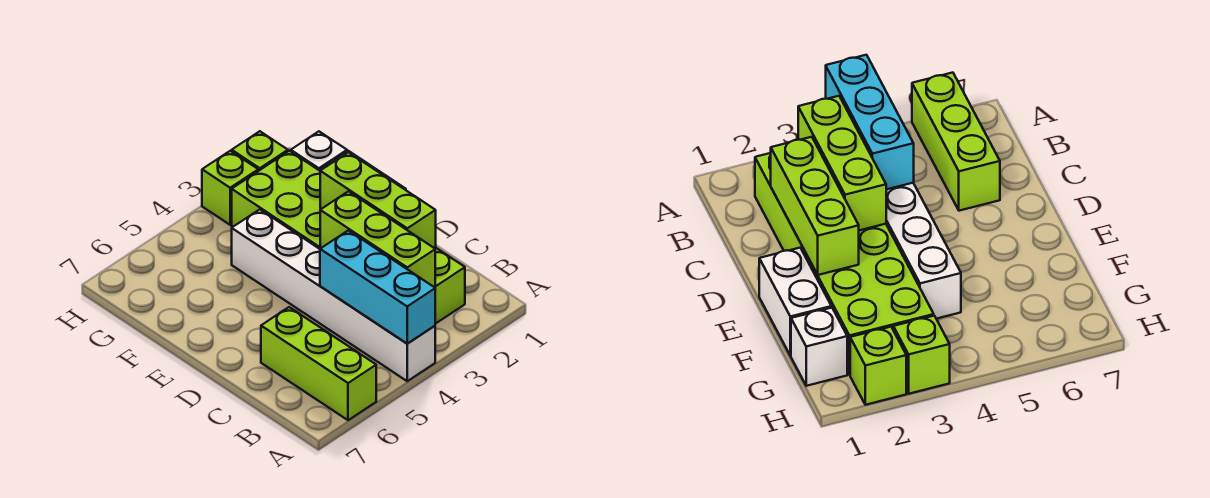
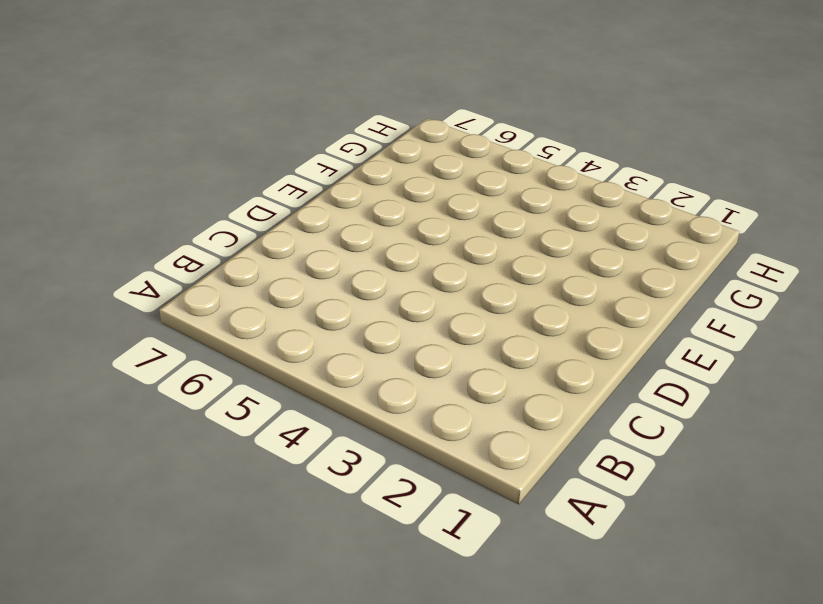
none -> white brick A4:F4 level 1
none -> lime brick A6:C6 level 1

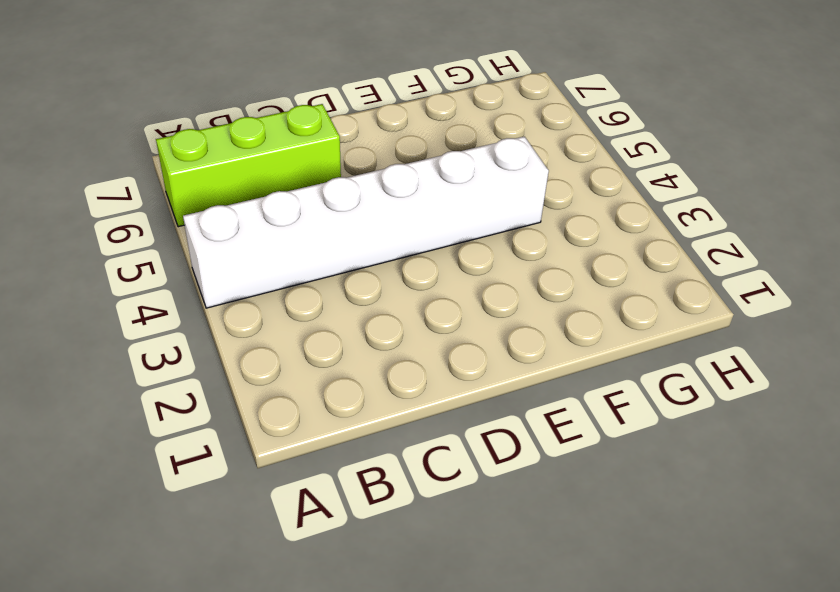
none -> lime brick B2:G3 level 1
none -> white brick E1:F1 level 1

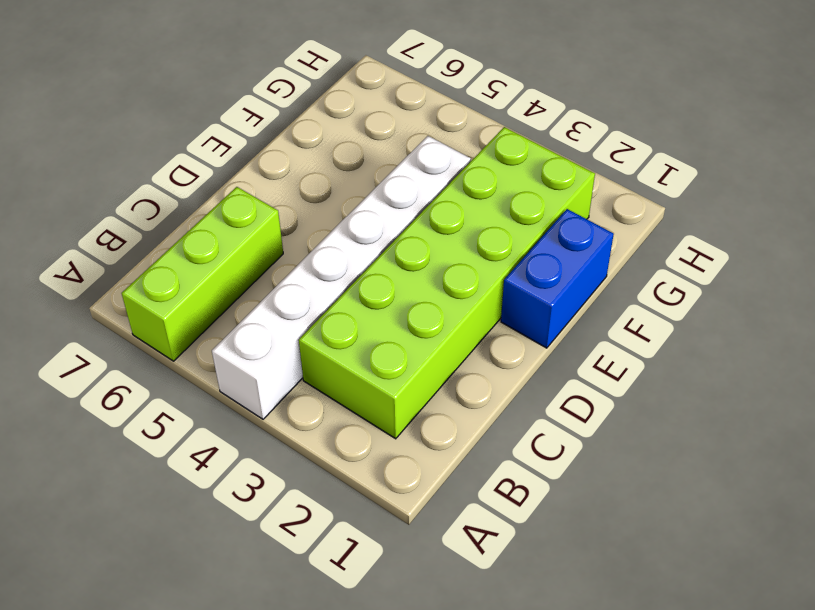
blue brick E1:F1 level 1 -> white brick E1:F1 level 1
none -> white brick G1 level 1
none -> lime brick H2 level 1

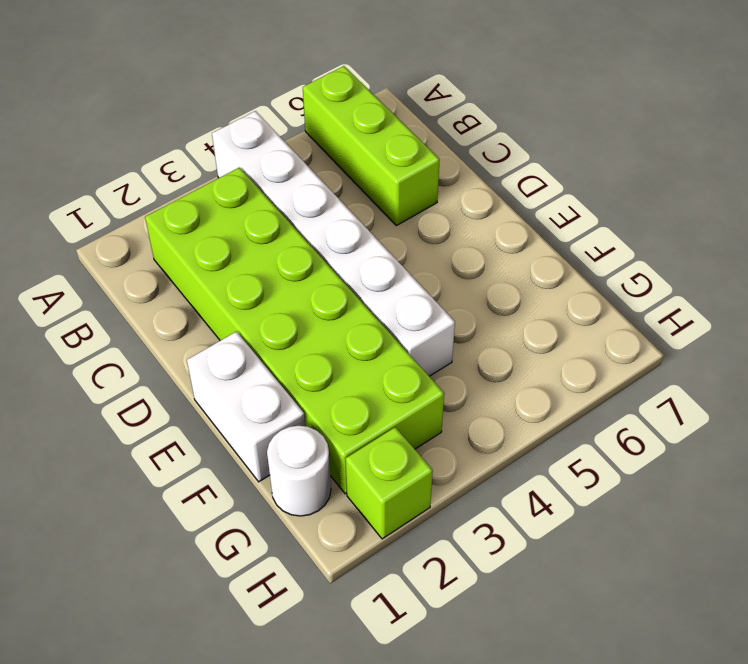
white round brick G1 level 1 -> white brick G1 level 1
none -> lime brick H3 level 1
none -> cyan brick A4:C4 level 2

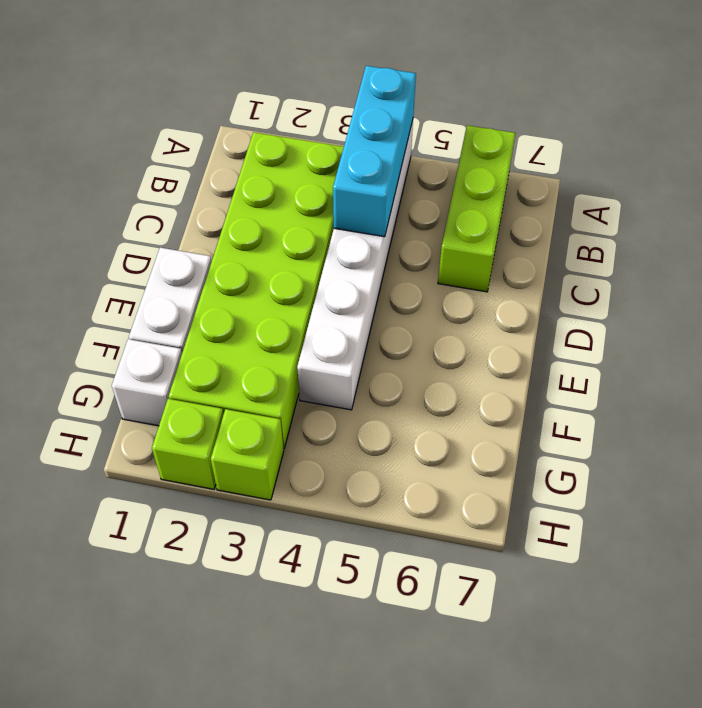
none -> lime brick B3:D3 level 2
none -> lime brick C2:E2 level 2

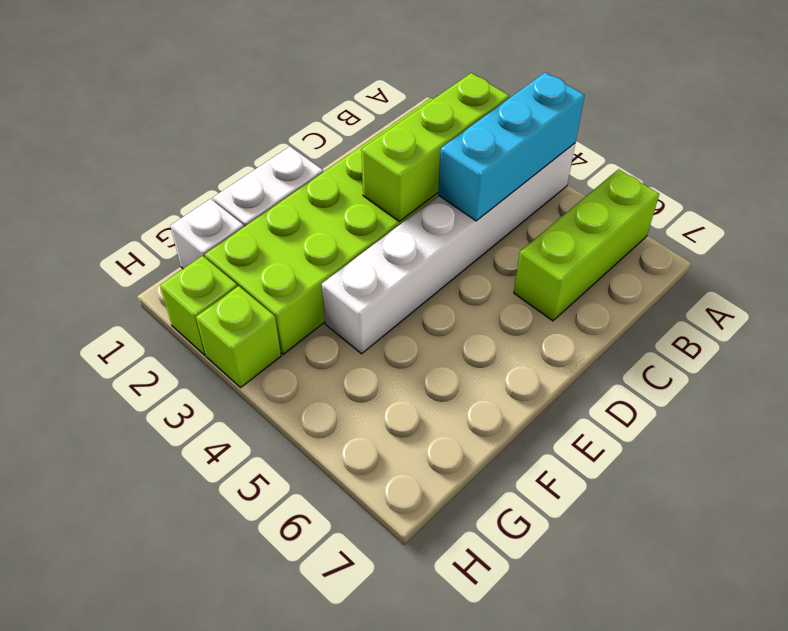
none -> lime brick C2:E2 level 2

